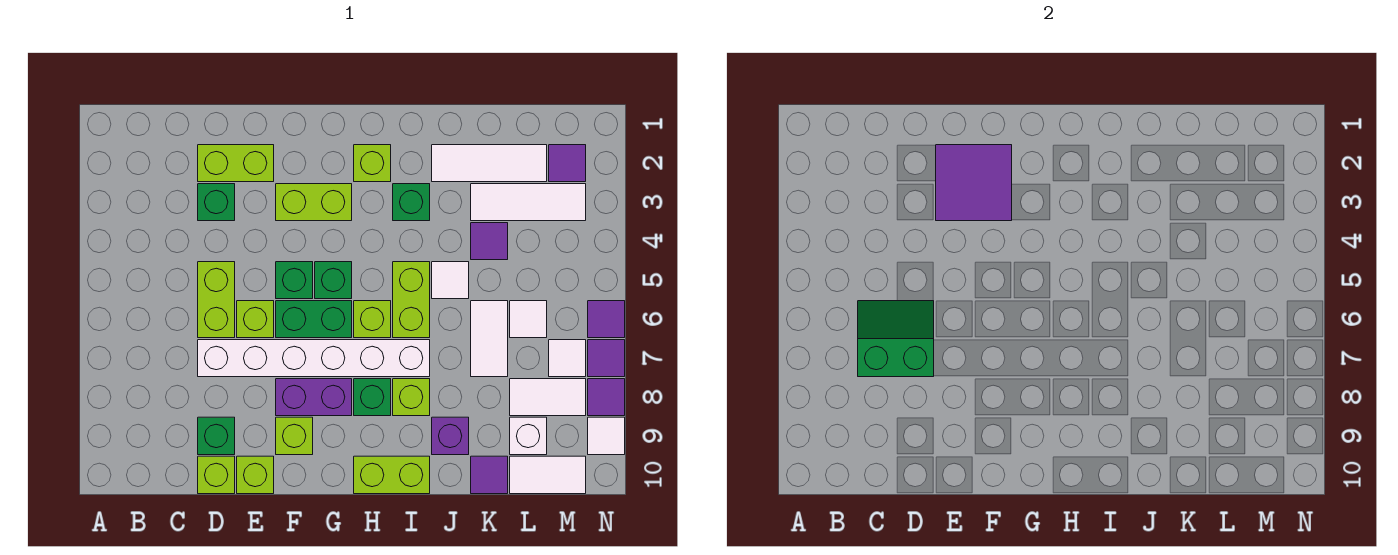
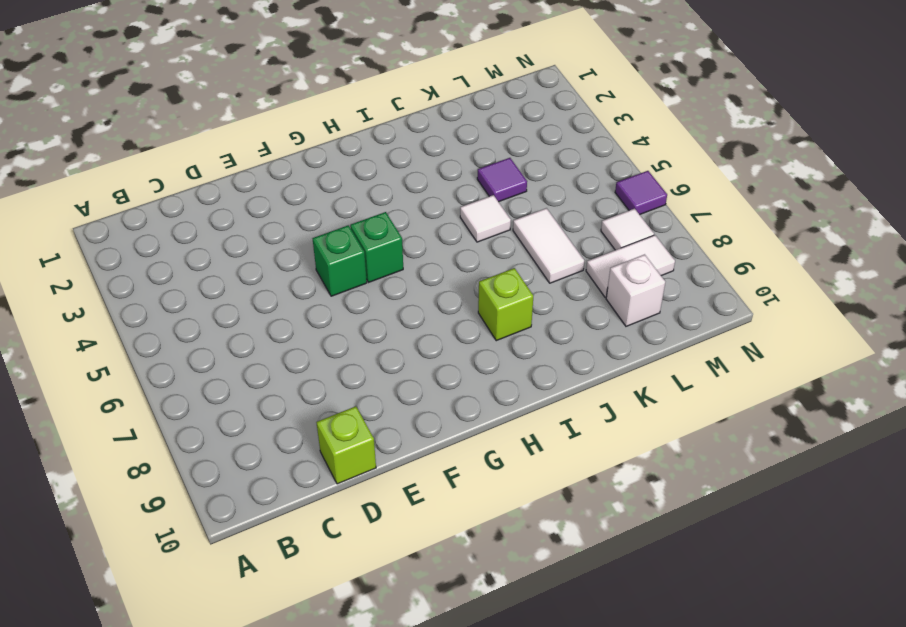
none -> lime brick D2:E2 level 1
none -> green brick D3 level 1
none -> lime brick D5:D6 level 1
none -> white brick D7:I7 level 1

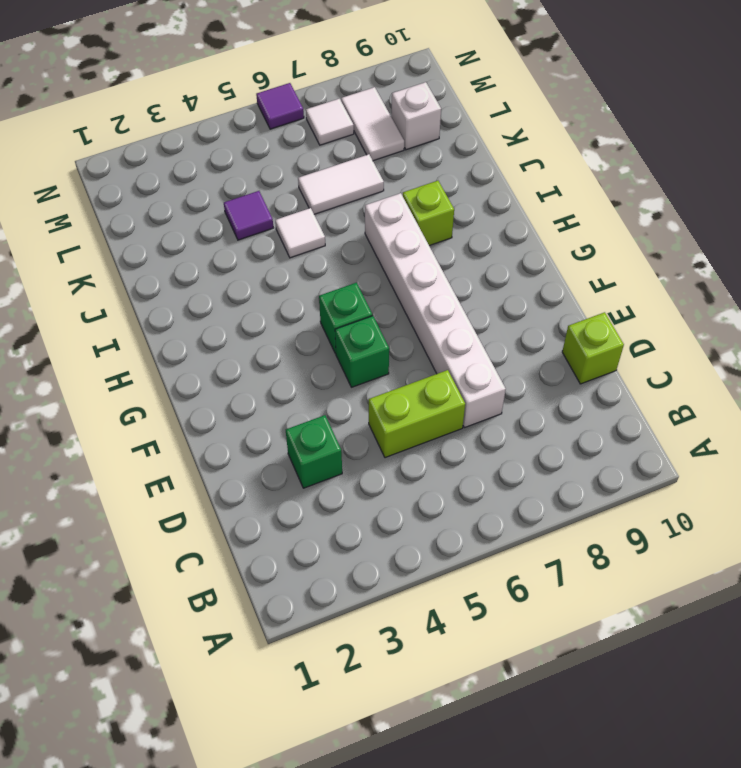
none -> lime brick D2:E2 level 1
none -> green brick D9 level 1
none -> lime brick E6 level 1
none -> lime brick E10 level 1

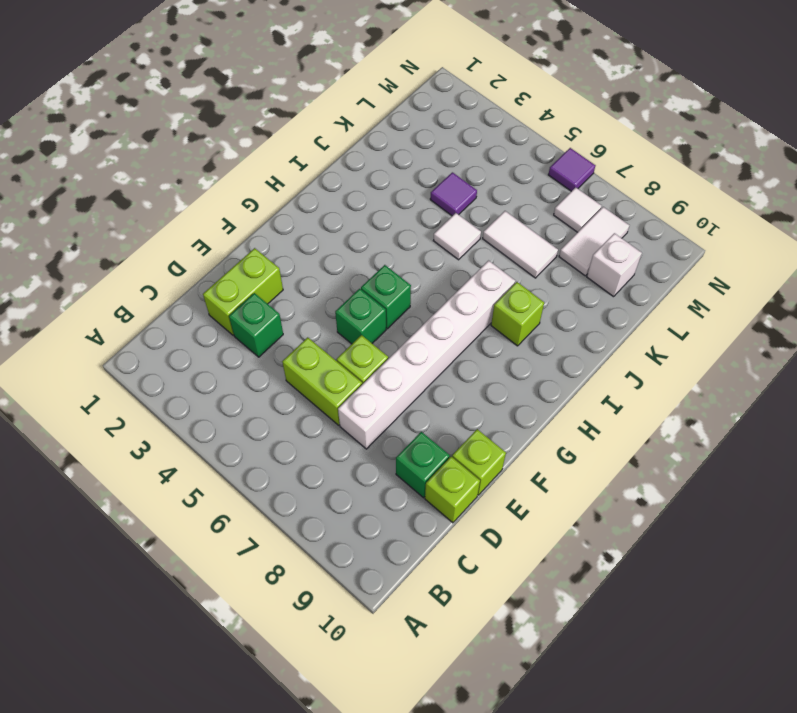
none -> lime brick F3:G3 level 1
none -> green brick F6:G6 level 1
none -> purple brick F8:G8 level 1
none -> lime brick F9 level 1

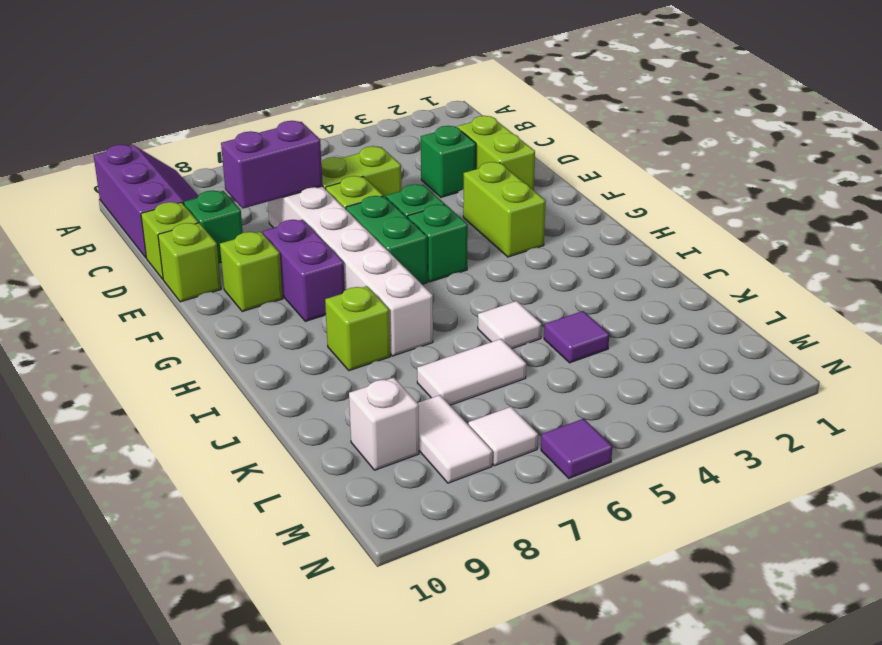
purple slope A9:C10 level 1 top 10 -> none
purple brick D7:D8 level 2 -> green slope C6:D7 level 2 top 7
none -> lime brick H2 level 1
none -> lime brick H6 level 1
none -> green brick H8 level 1
none -> lime brick H10:I10 level 1

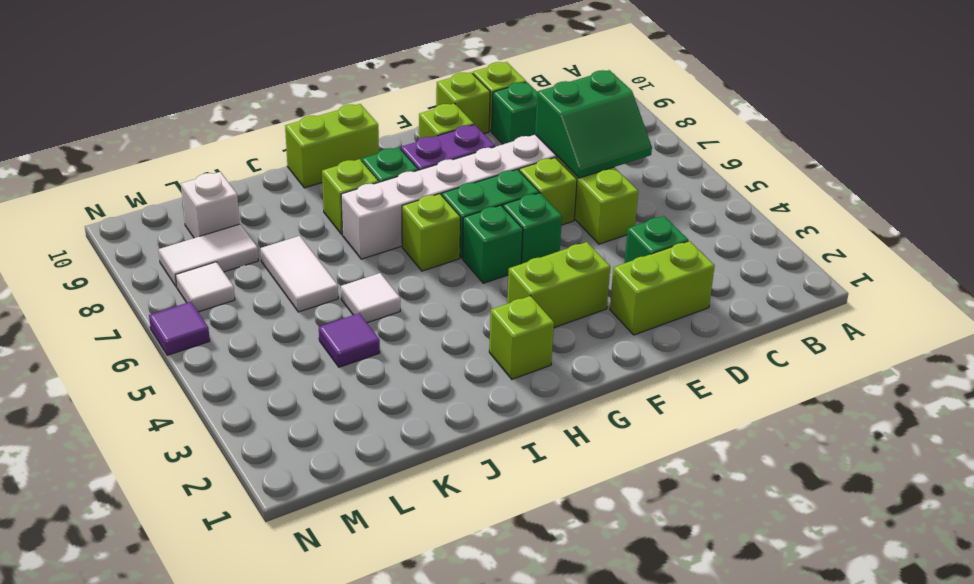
none -> green brick I3 level 1
none -> lime brick I5:I6 level 1
none -> white tile J2:L2 level 1
none -> purple brick J9 level 1

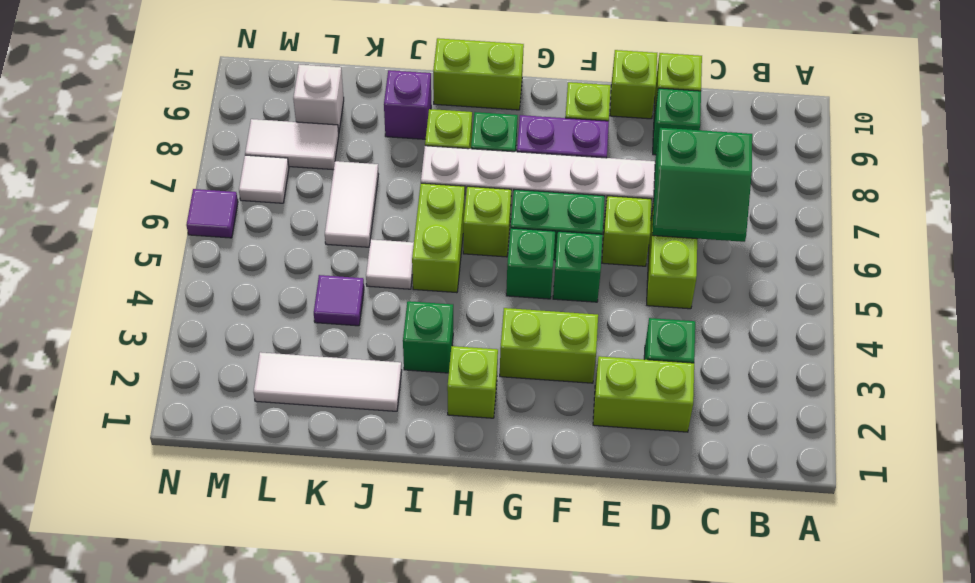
none -> white tile K3:M3 level 1
none -> purple tile K10 level 1
none -> white tile L6 level 1
none -> white tile L10:M10 level 1

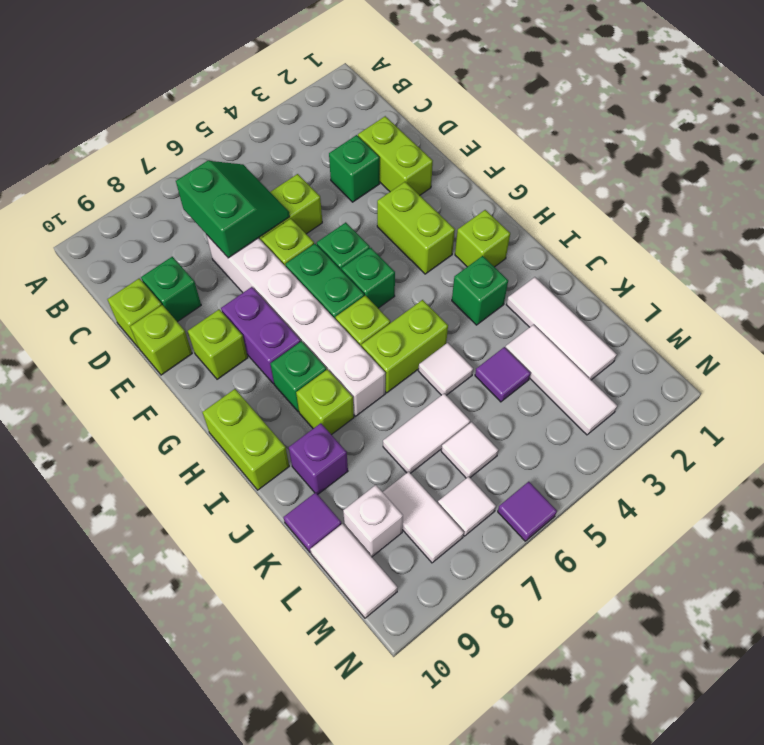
none -> purple tile M2 level 1
none -> purple tile N7 level 1
none -> purple tile N8 level 1
none -> white tile N9 level 1

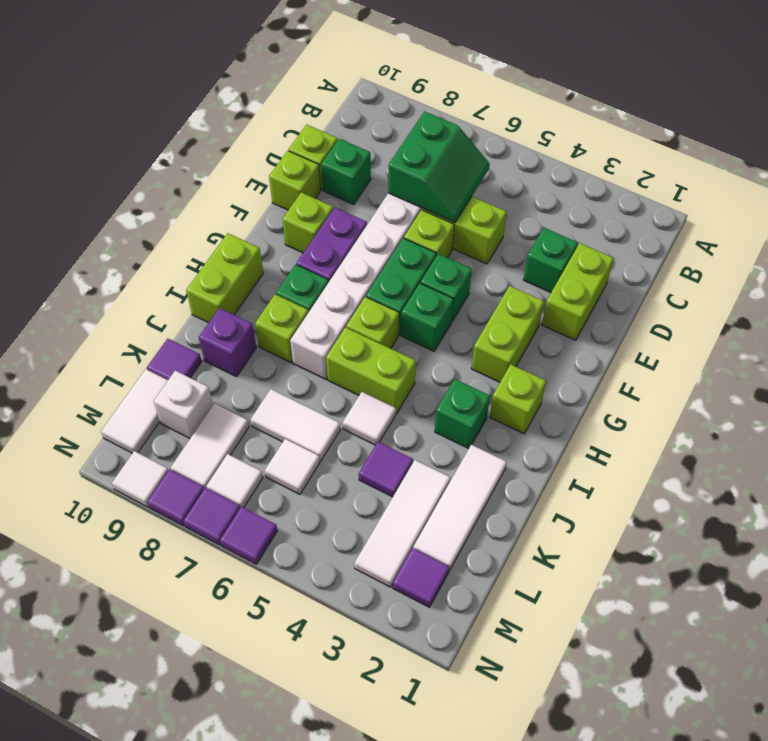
none -> purple tile E2:F3 level 2

